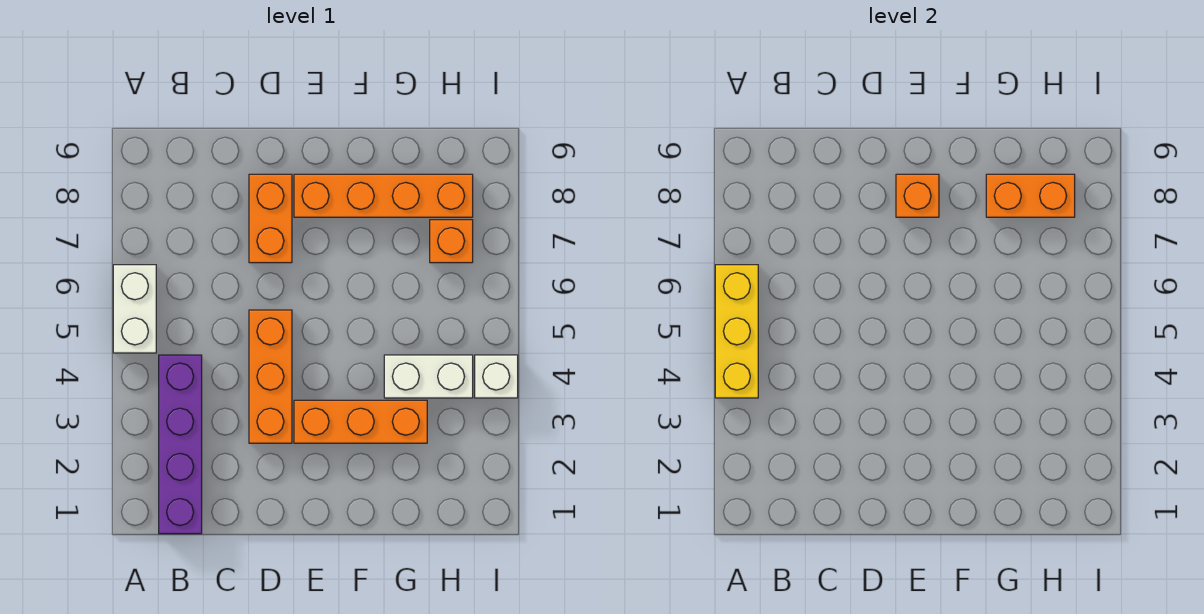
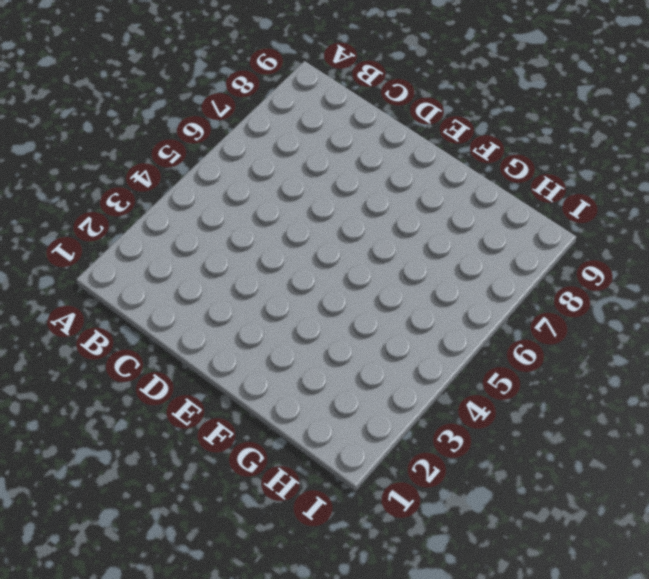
none -> white brick A5:A6 level 1
none -> purple brick B1:B4 level 1
none -> orange brick D3:D5 level 1

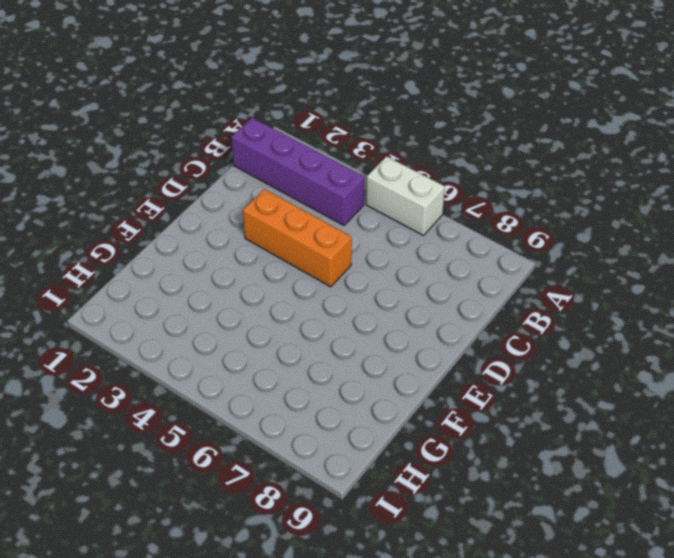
none -> orange brick D7:D8 level 1
none -> orange brick E3:G3 level 1
none -> orange brick E8:H8 level 1

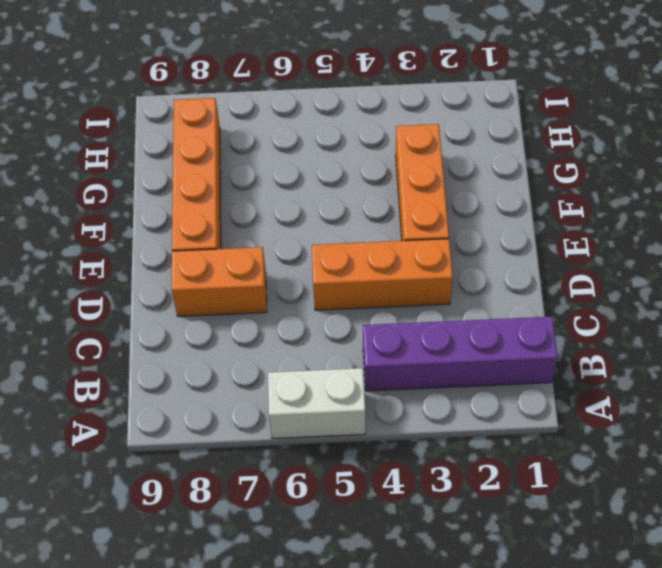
none -> white brick G4:H4 level 1
none -> orange brick H7 level 1
none -> white brick I4 level 1

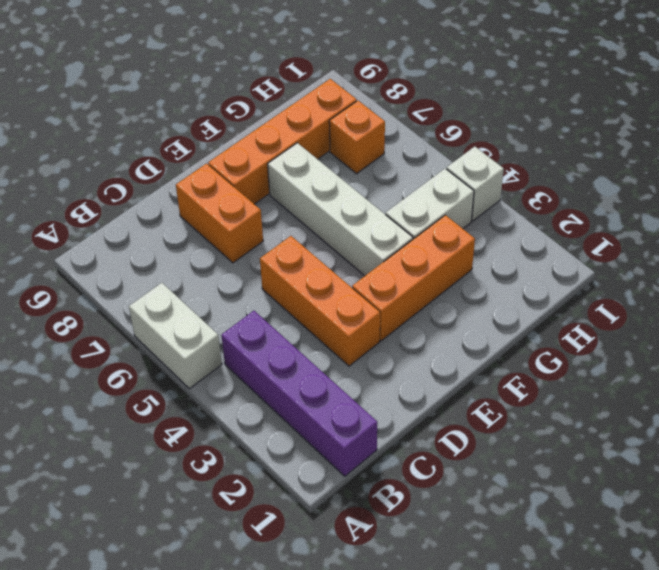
white brick F4:F7 level 1 -> none
none -> yellow brick A4:A6 level 2
none -> orange brick E8 level 2
none -> orange brick G8:H8 level 2

